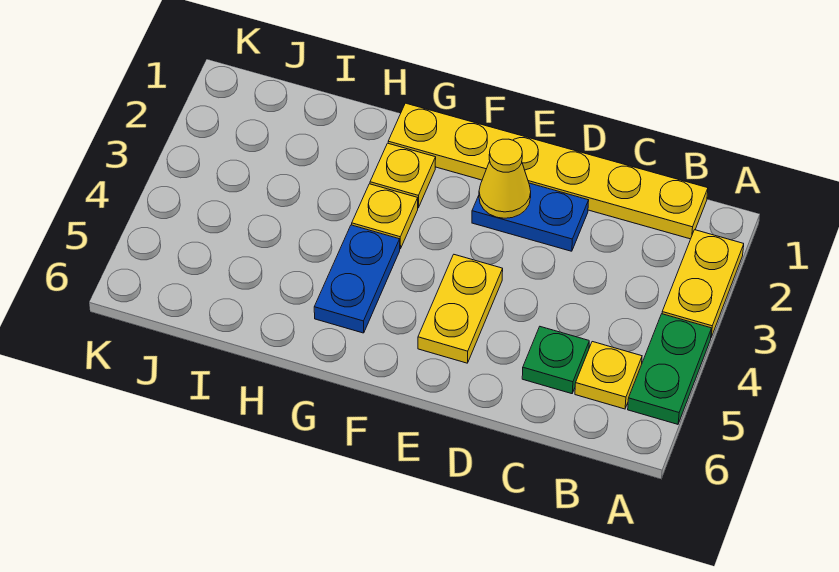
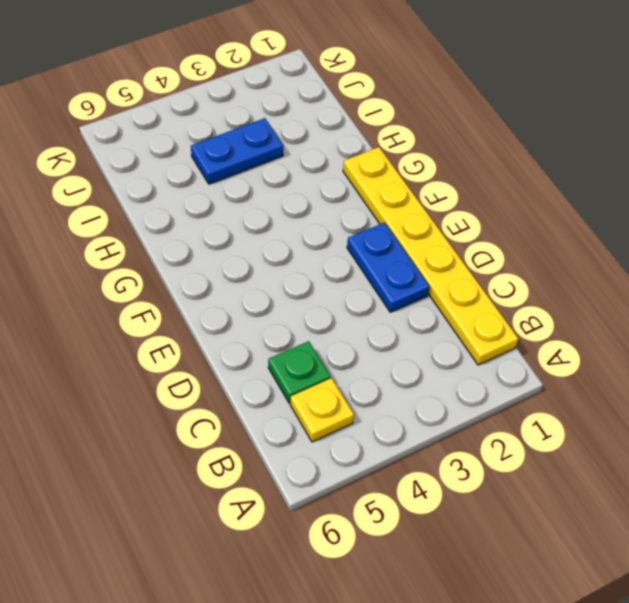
blue plate I3:I4 level 1 -> blue plate G4:G5 level 1
none -> yellow plate A2:A3 level 1
none -> green plate A4:A5 level 1

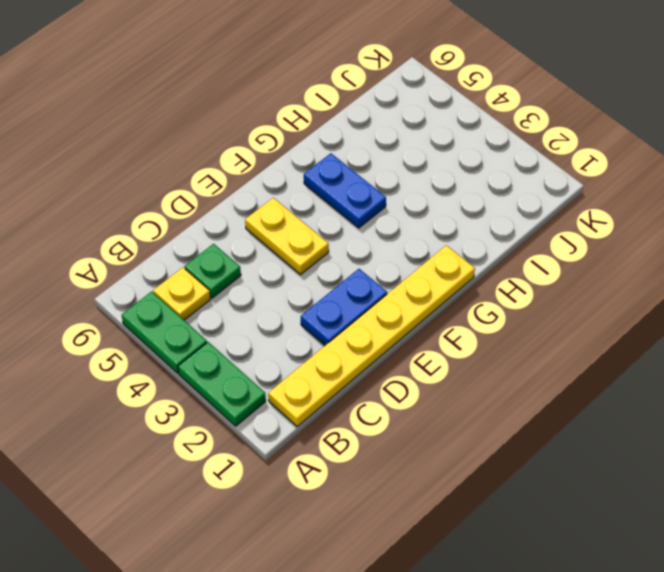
green plate A2:A3 level 1 -> yellow plate A2:A3 level 1
none -> yellow plate G2 level 1
none -> yellow plate G3 level 1

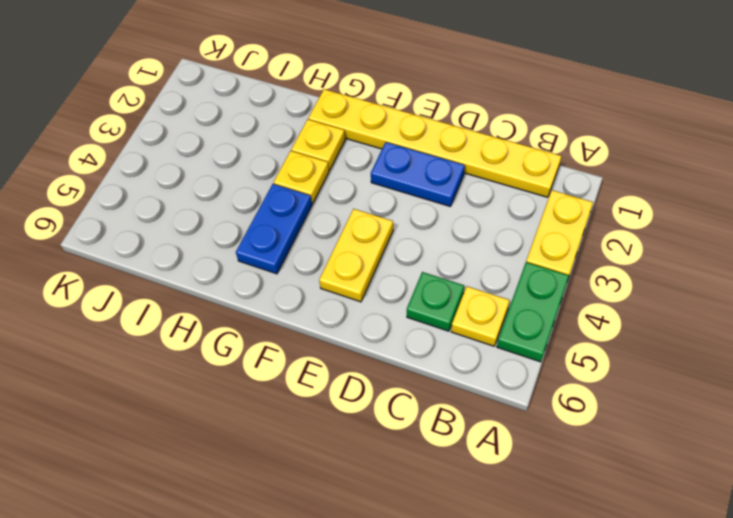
none -> yellow cone E2 level 2

